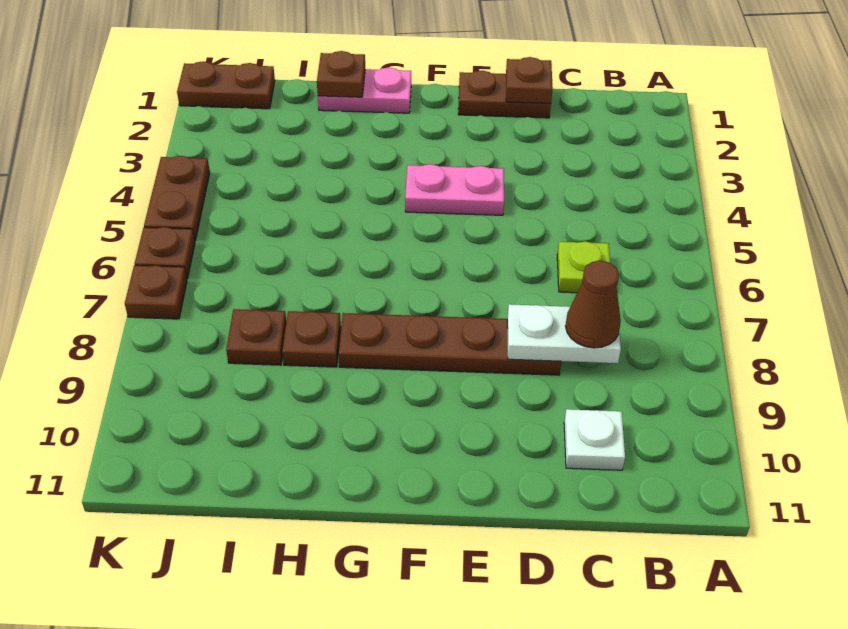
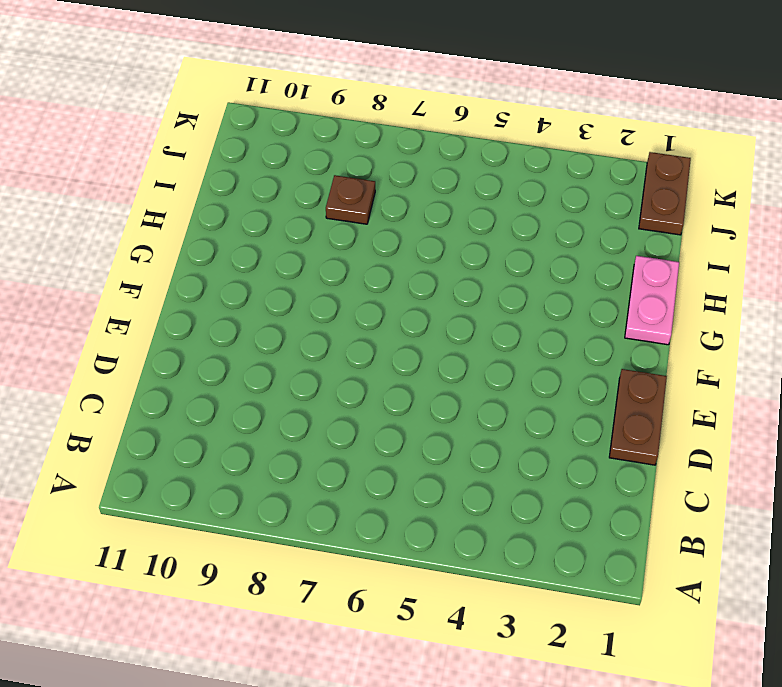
none -> lime plate C6 level 1
none -> white plate C10 level 1
none -> brown plate D8:G8 level 1

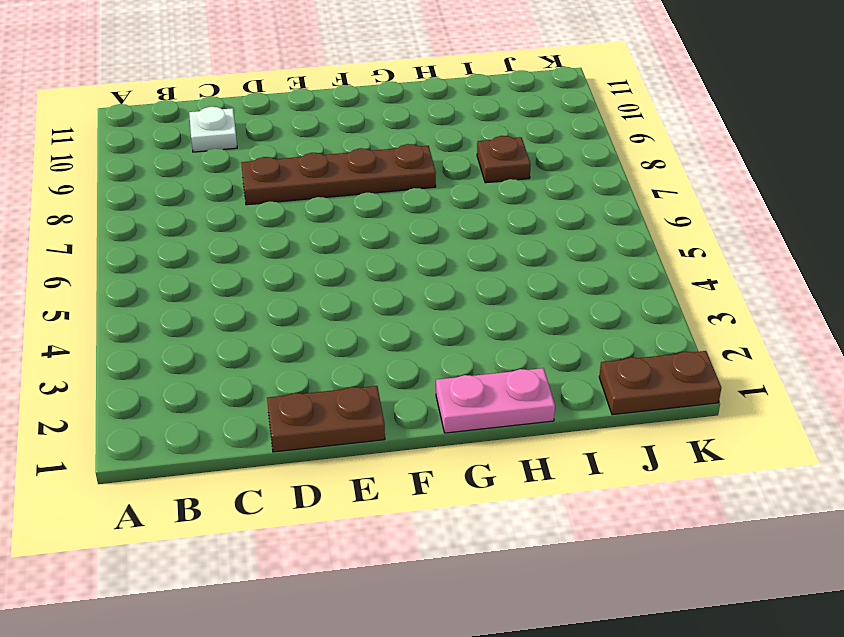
none -> lime plate C6 level 1
none -> pink plate E4:F4 level 1
none -> brown plate H8 level 1

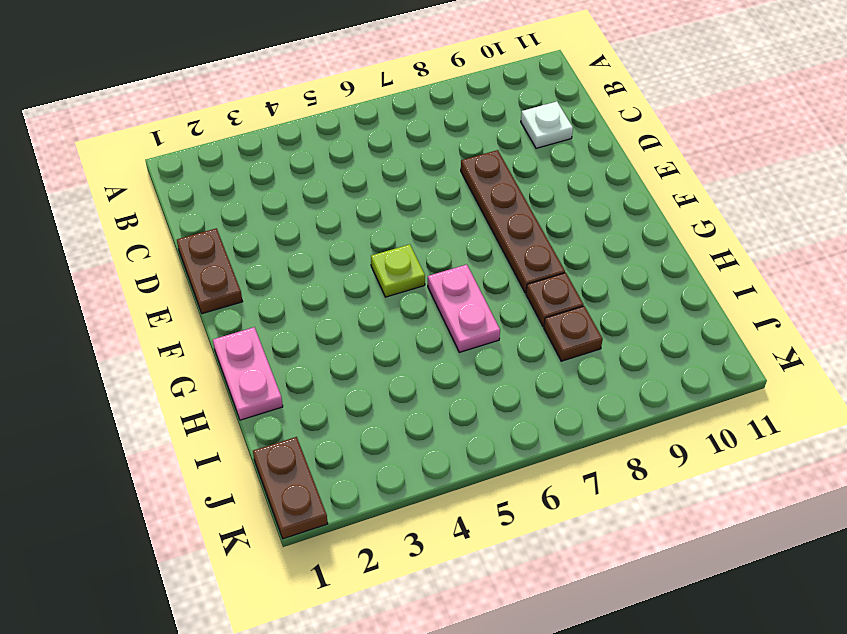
lime plate F5 level 1 -> lime plate C6 level 1
pink plate G6:H6 level 1 -> pink plate E4:F4 level 1
none -> brown plate K4:K5 level 1
none -> brown plate K6 level 1
none -> brown plate K7 level 1

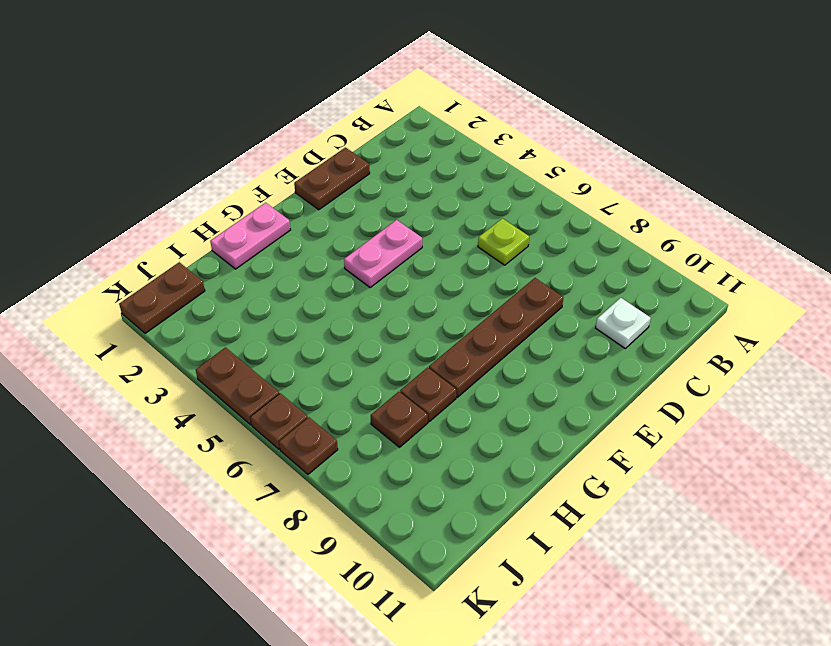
none -> white plate C8:D8 level 2
none -> brown plate D1 level 2
none -> brown plate H1 level 2

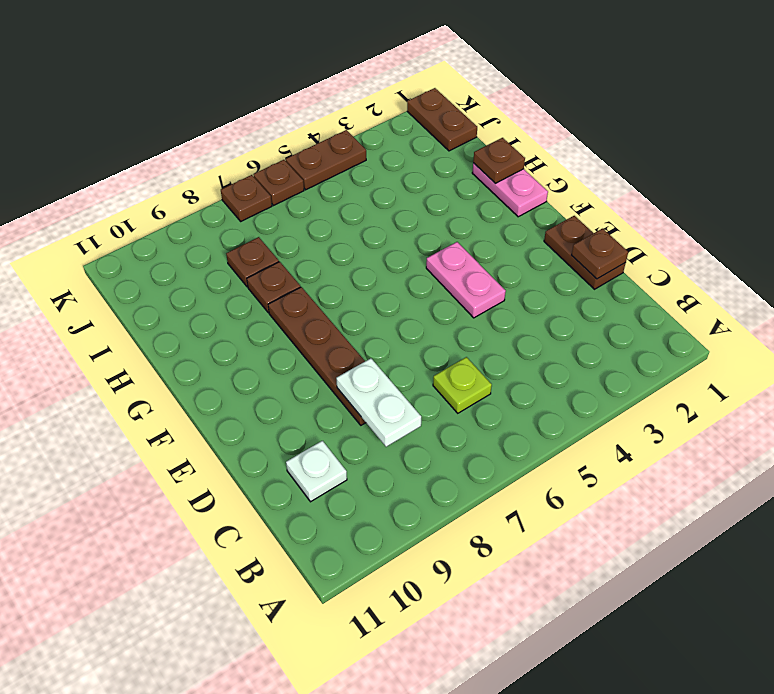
none -> brown cone C8 level 3

